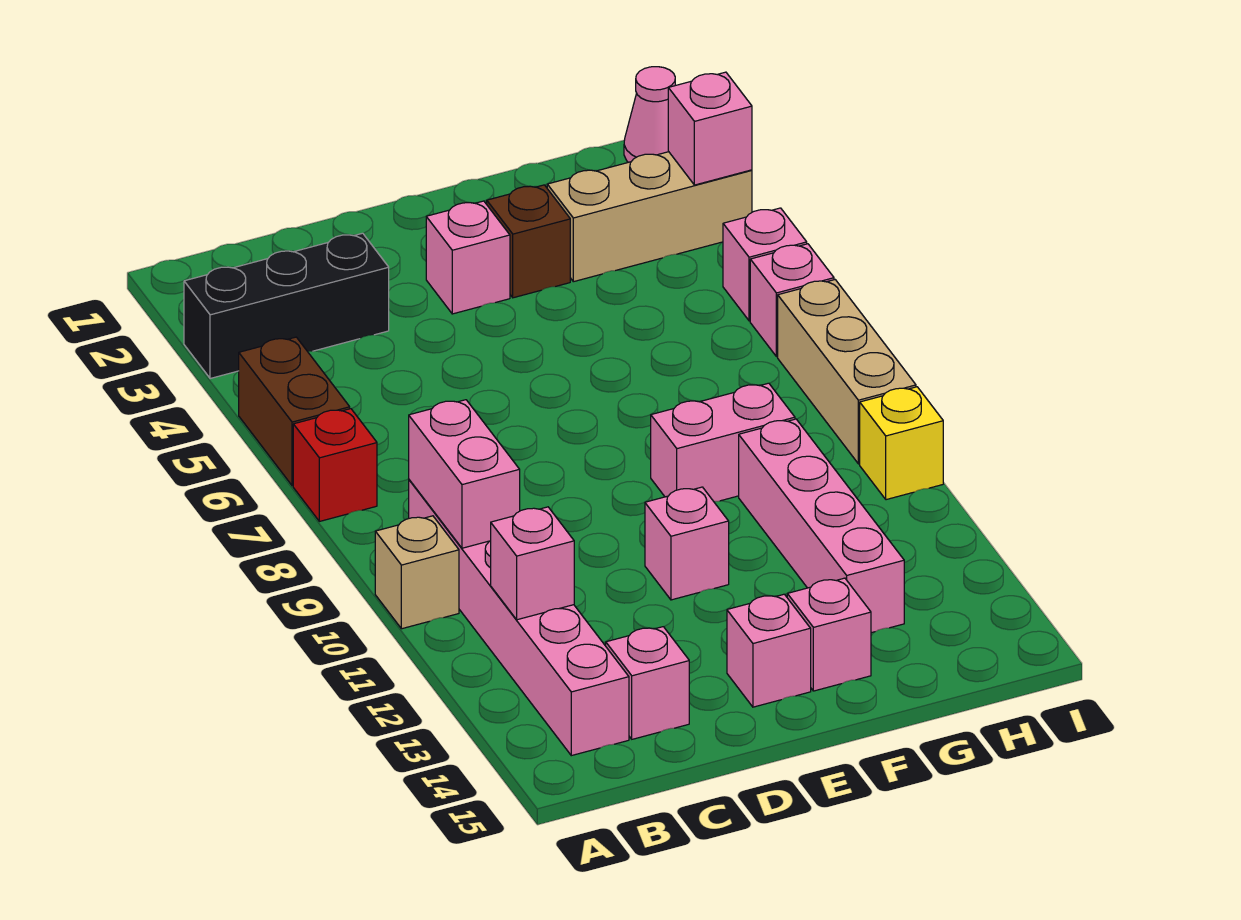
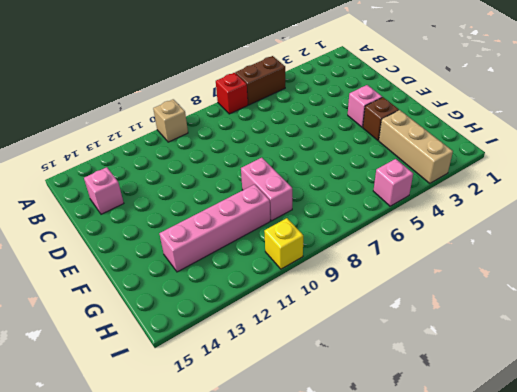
none -> black brick A3:C3 level 1
none -> pink brick B9:B14 level 1
none -> pink brick E11 level 1

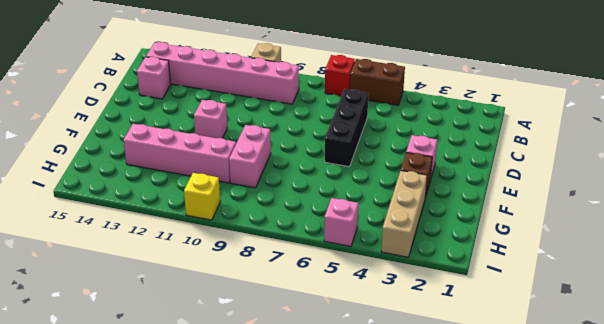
black brick C6:E6 level 1 -> black brick A3:C3 level 1
none -> pink brick E14 level 1
none -> pink brick F14 level 1
none -> pink cone I1 level 1

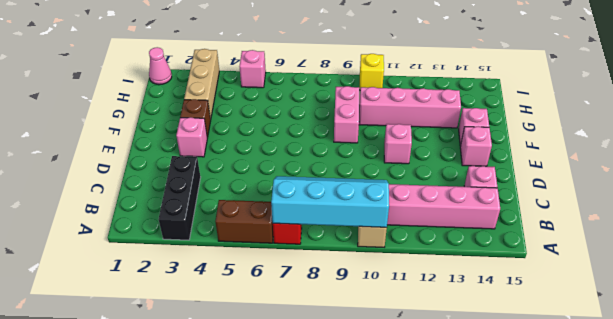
cyan slope A7:B10 level 2 top A -> pink brick B9:B10 level 2
none -> pink brick I6 level 1
none -> tan brick I7:I9 level 1
none -> pink brick B12 level 2

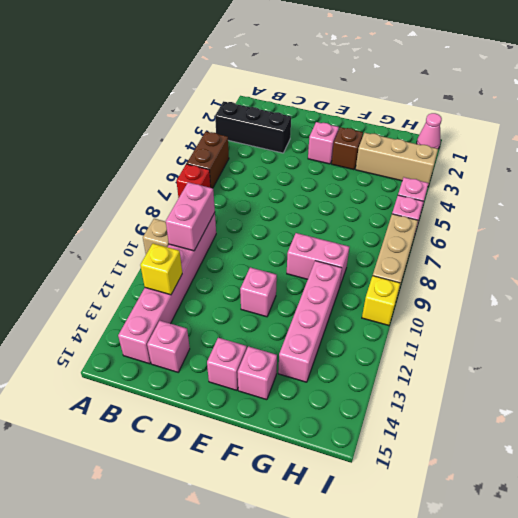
yellow brick B12 level 2 -> pink brick B12 level 2
none -> pink brick I3 level 2

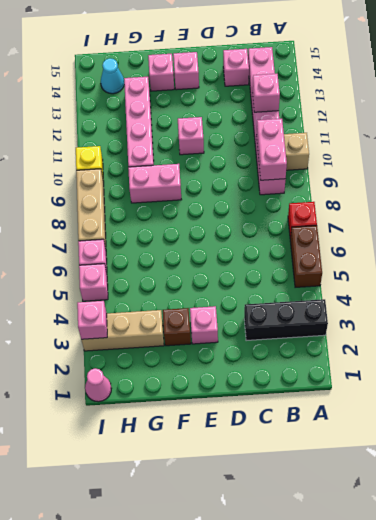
cyan cone H14 level 1 -> none

